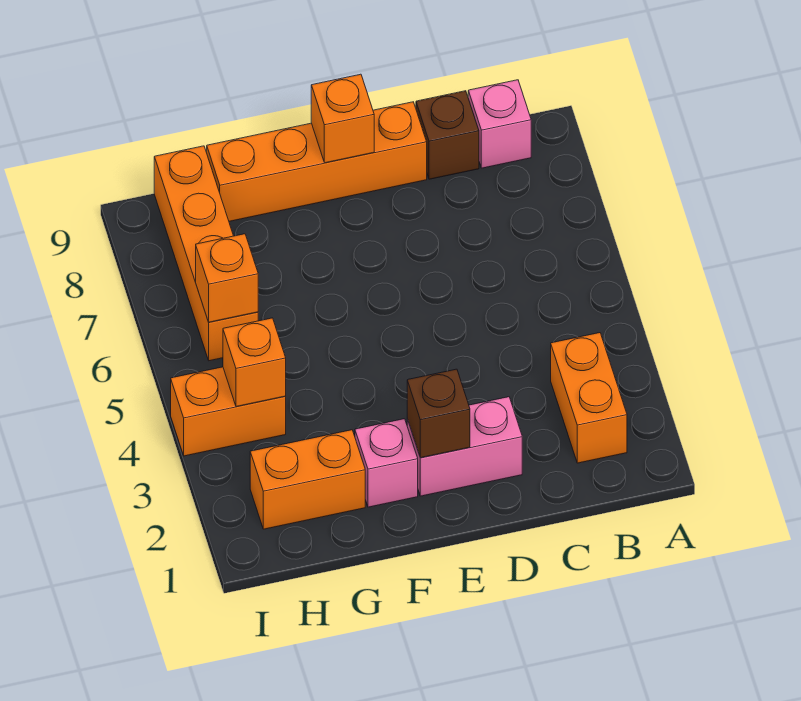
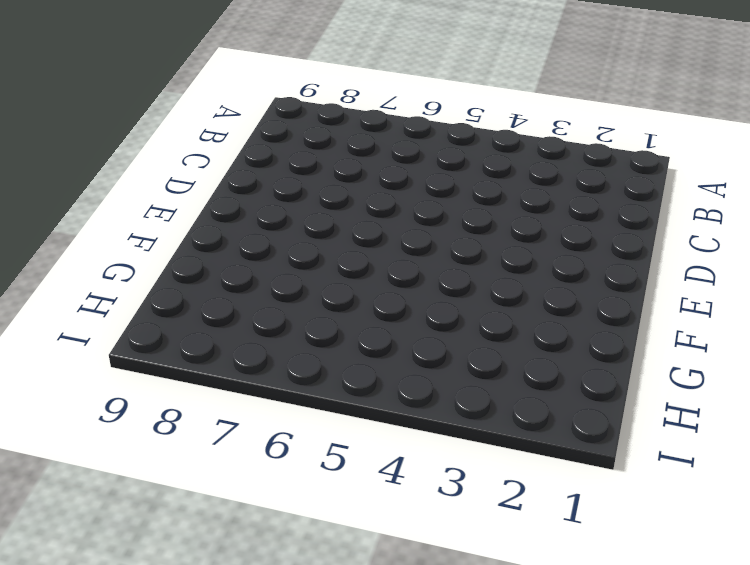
none -> orange brick B2:B3 level 1
none -> pink brick B9 level 1
none -> brown brick C9 level 1

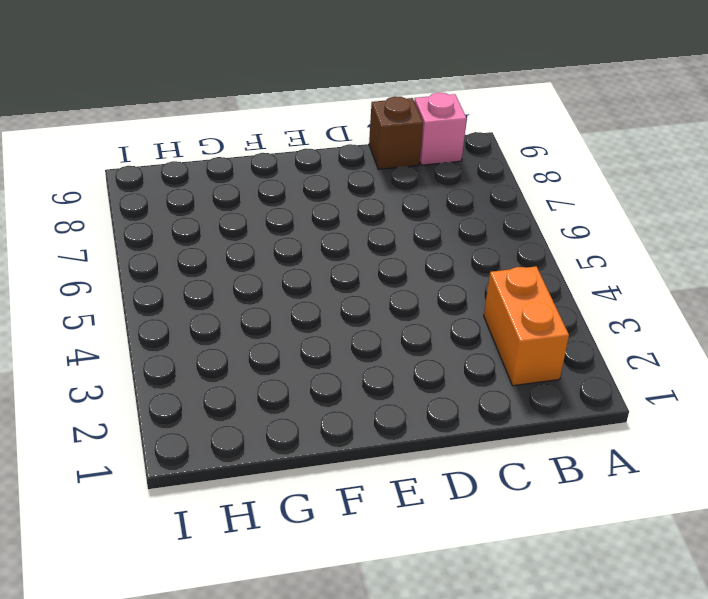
none -> pink brick D2:E2 level 1
none -> orange brick D9:G9 level 1
none -> pink brick F2 level 1

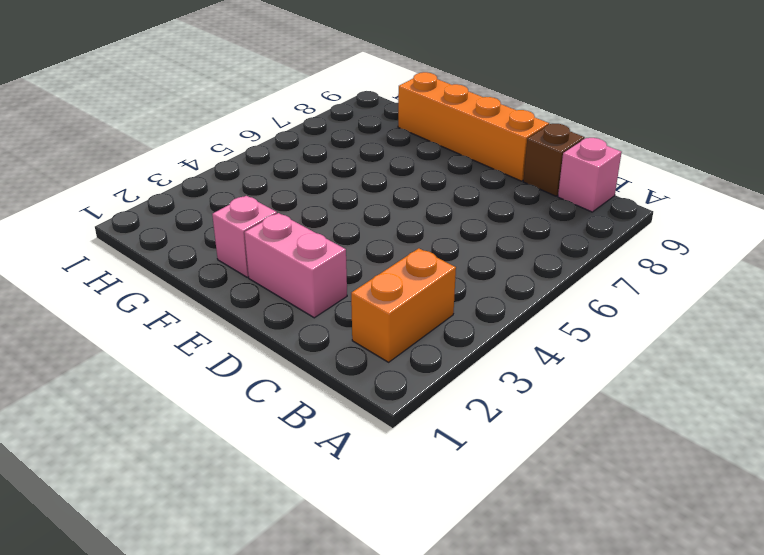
none -> orange brick G2:H2 level 1
none -> orange brick H4:I4 level 1
none -> orange brick H6:H9 level 1

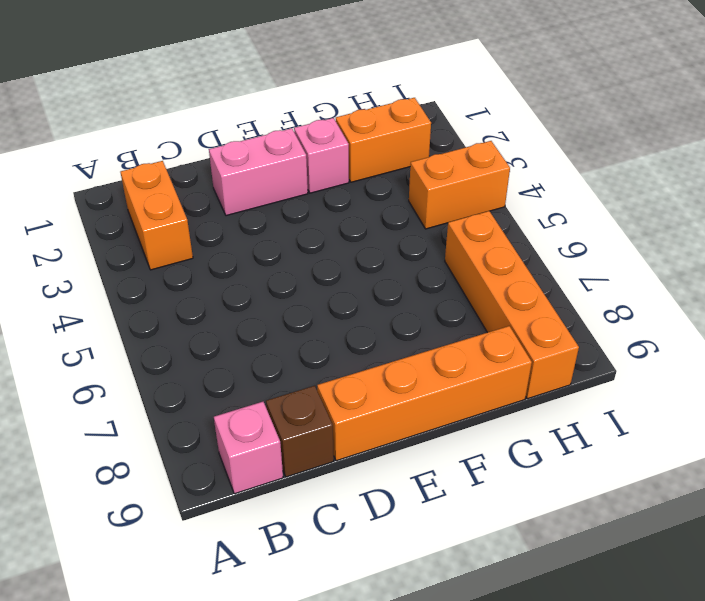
none -> brown brick E2 level 2
none -> orange brick E9 level 2
none -> orange brick H4 level 2

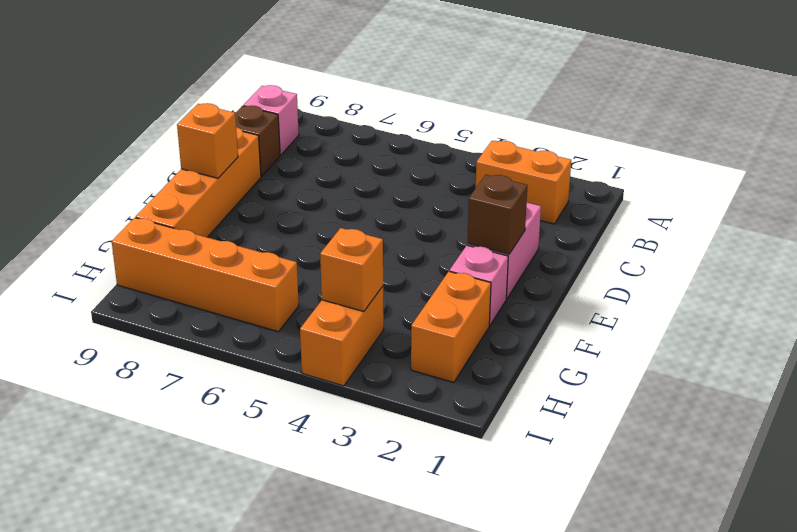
none -> orange brick H6 level 2

